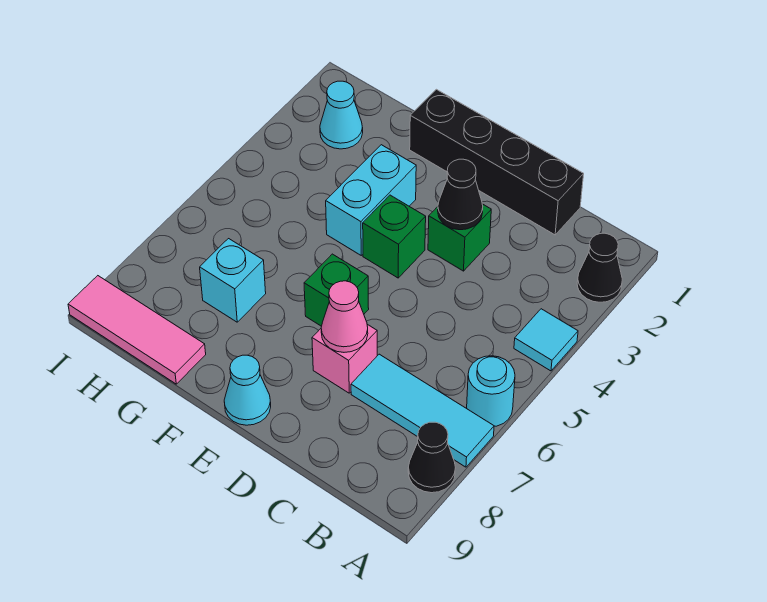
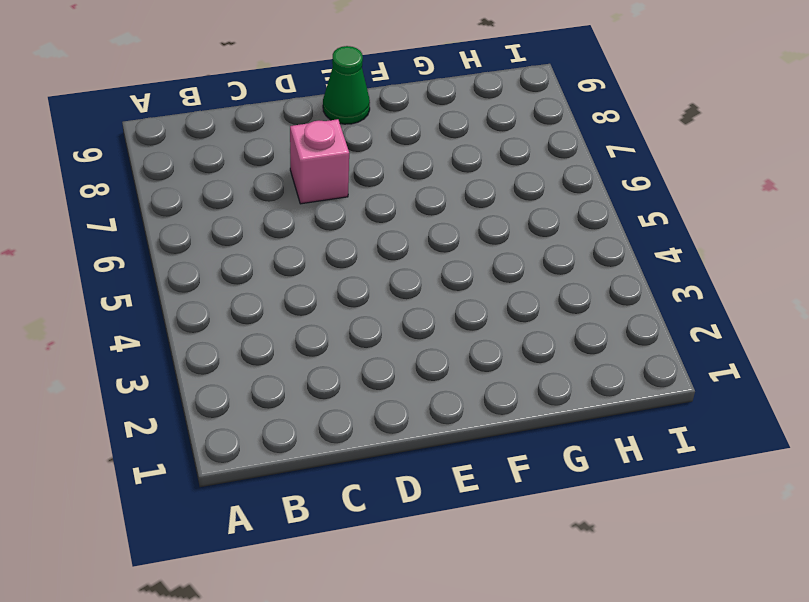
green cone E9 level 1 -> cyan cone E9 level 1
none -> black cone A2 level 1
none -> cyan tile A4 level 1
none -> cyan round brick A6 level 1

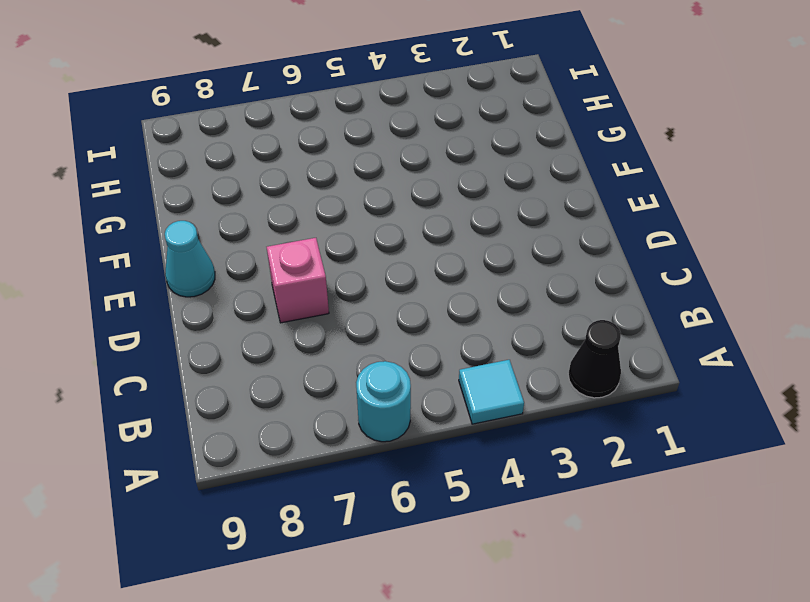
none -> cyan tile A7:C7 level 1
none -> black cone A8 level 1
none -> black brick C1:F1 level 1

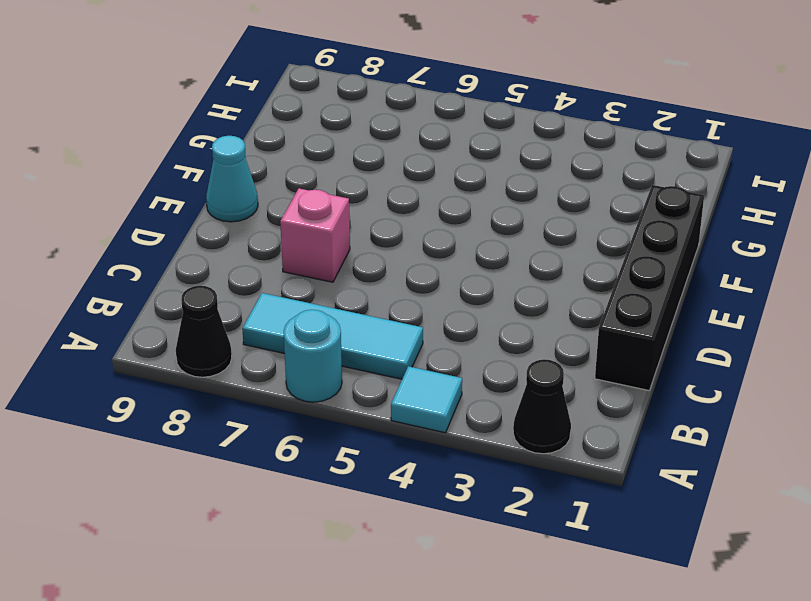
cyan tile B5:B7 level 1 -> cyan tile A7:C7 level 1
none -> green brick D3 level 1
none -> green brick E4 level 1
none -> green brick E6 level 1

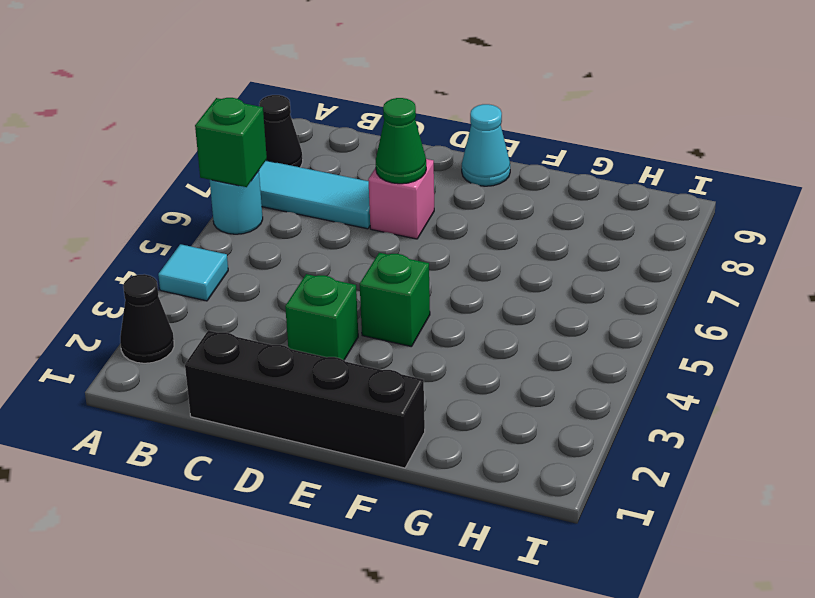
green brick A6 level 2 -> green brick E6 level 1
green cone D7 level 2 -> pink cone D7 level 2
none -> cyan brick F3:F4 level 1
none -> cyan brick G7 level 1
none -> pink tile G9:I9 level 1

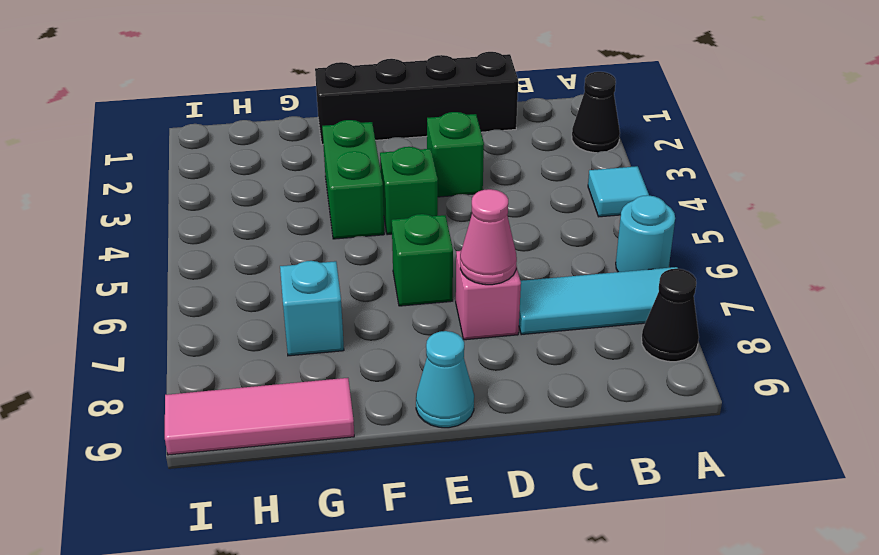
green brick F3:F4 level 1 -> cyan brick F3:F4 level 1
none -> cyan cone H2 level 1
none -> black cone D3 level 2

